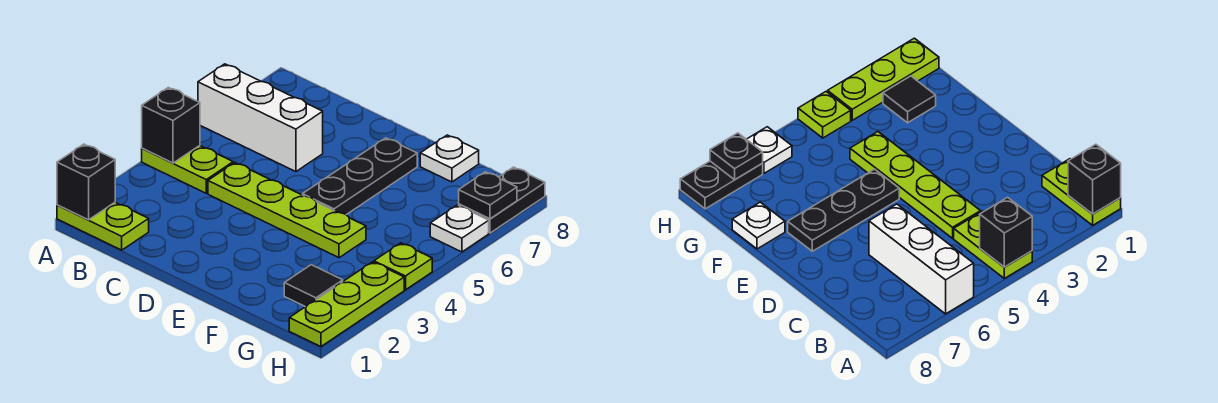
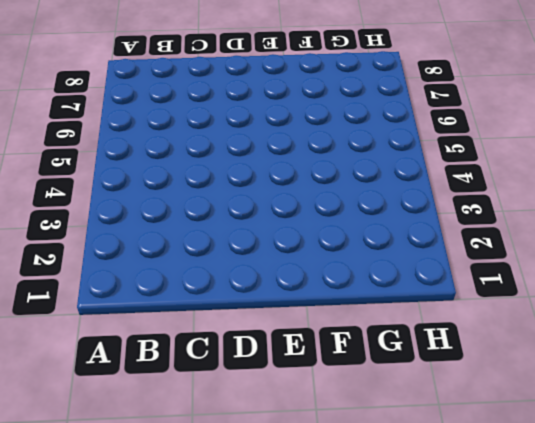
none -> lime plate A1:B1 level 1
none -> lime plate A4:B4 level 1
none -> white brick A6:C6 level 1

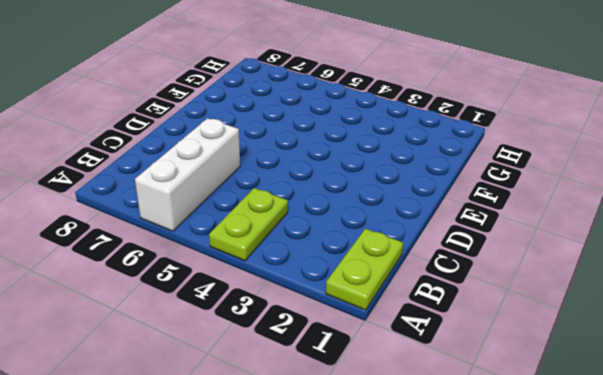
none -> lime plate C4:F4 level 1
none -> black plate E5:E7 level 1
none -> white plate F8 level 1

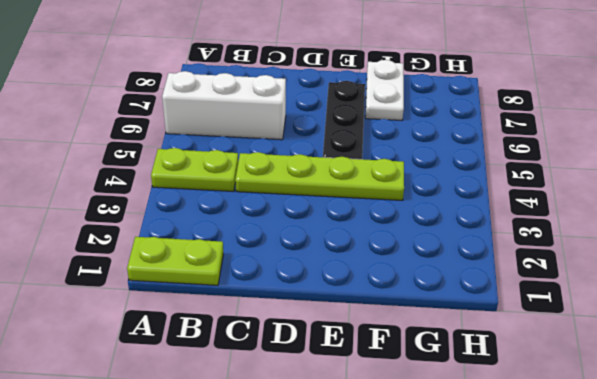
white plate F7:F8 level 1 -> white plate F8 level 1
none -> black tile G2 level 1
none -> lime plate H1:H3 level 1
none -> lime plate H4 level 1

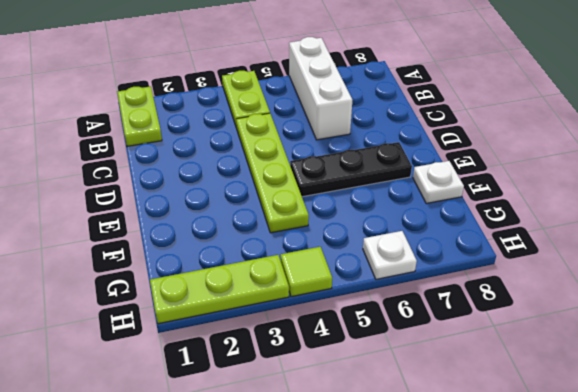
lime tile H4 level 1 -> lime plate H4 level 1
none -> black tile G2 level 1
none -> black plate H7:H8 level 1
none -> black brick A1 level 2

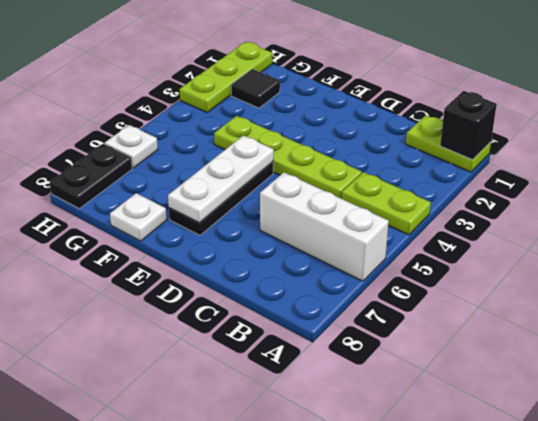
white plate E5:E7 level 2 -> none
none -> lime plate H4 level 1
none -> black brick A4 level 2
none -> black plate H7 level 2

